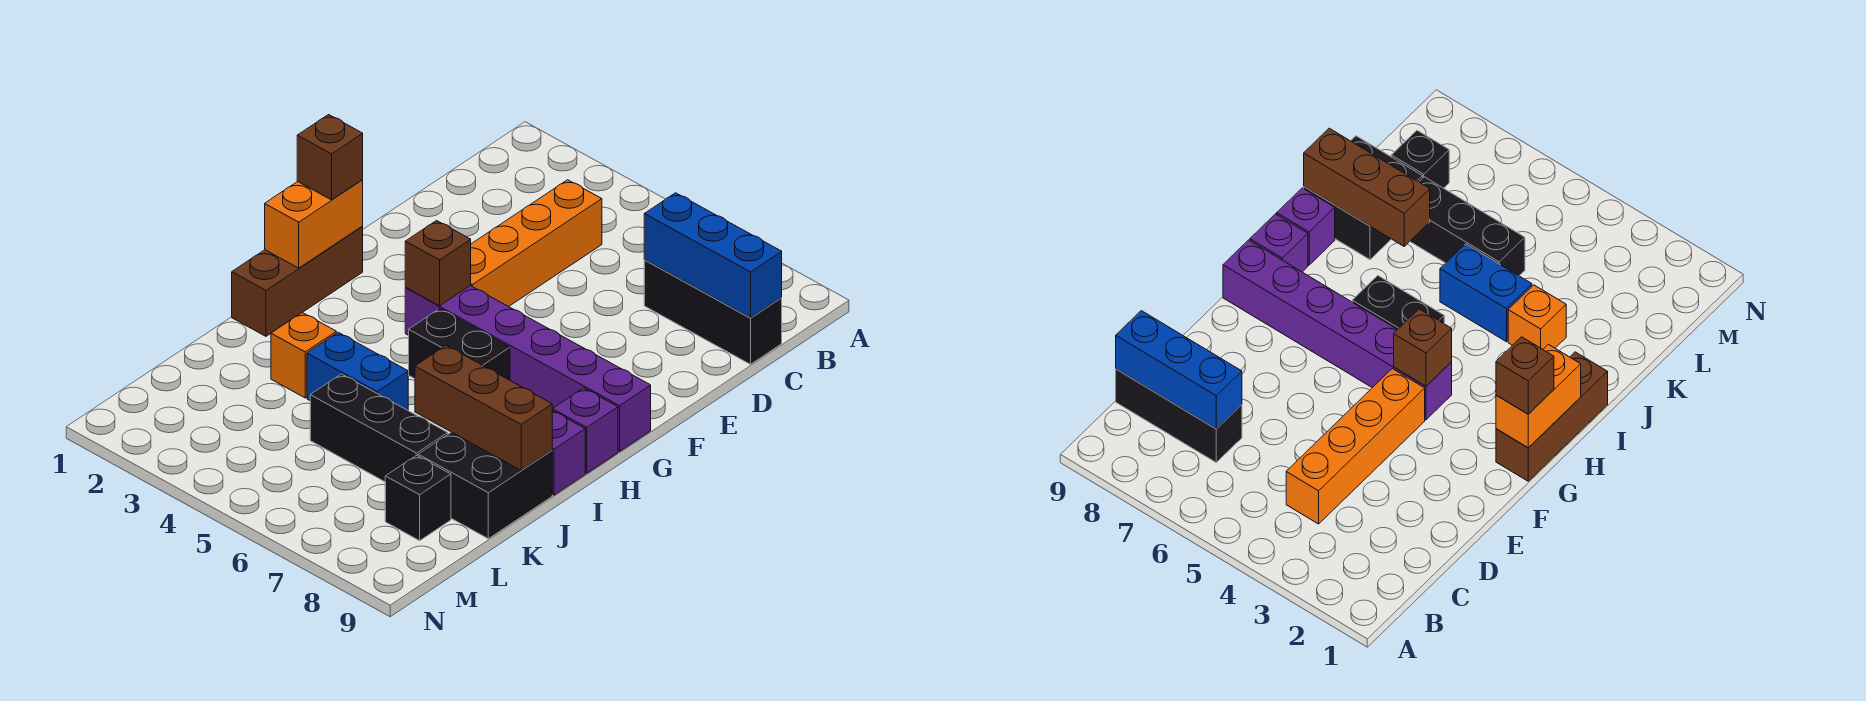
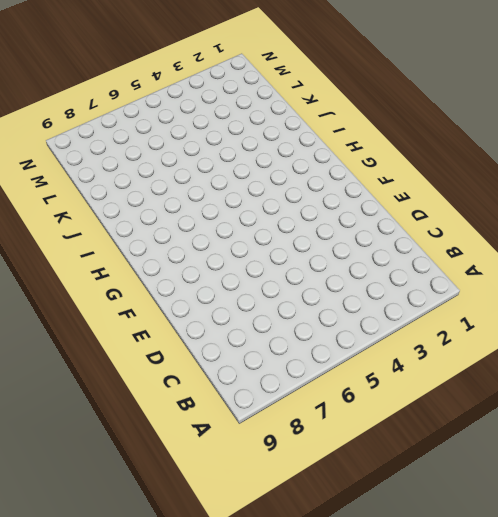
none -> orange brick C4:F4 level 1
none -> black brick C7:C9 level 1
none -> brown brick G1:I1 level 1

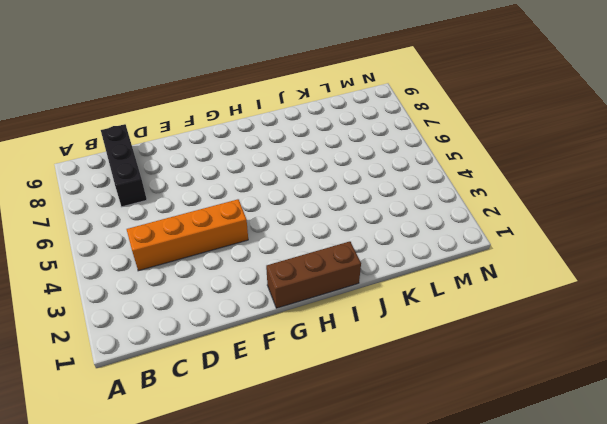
none -> purple brick G4:G9 level 1
none -> black brick H5:H6 level 1
none -> purple brick H9 level 1

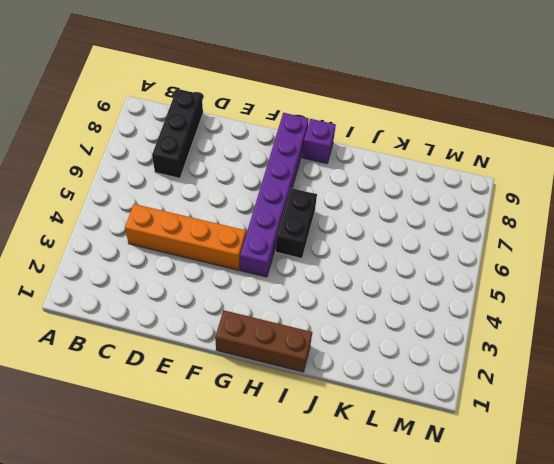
none -> purple brick I9 level 1
none -> orange brick J3 level 1
none -> blue brick J4:J5 level 1

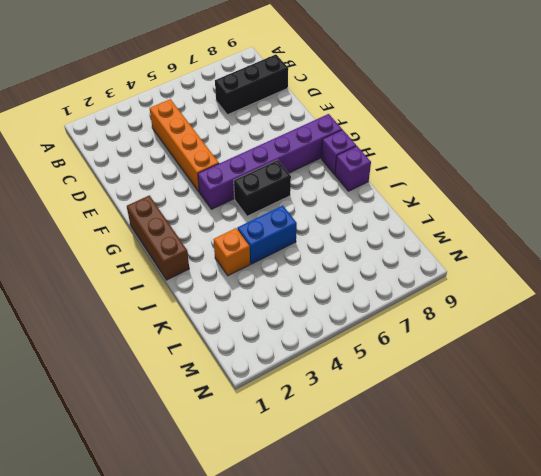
none -> black brick J8:K9 level 1
none -> black brick K5:K7 level 1
none -> black brick L8 level 1

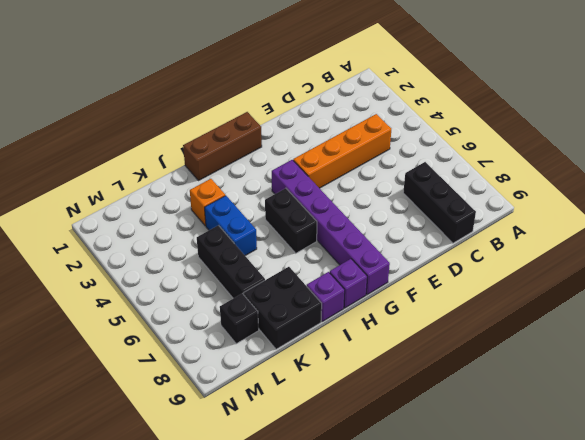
none -> blue brick C7:C9 level 2
none -> orange brick G1:H1 level 2
none -> brown brick G4 level 2

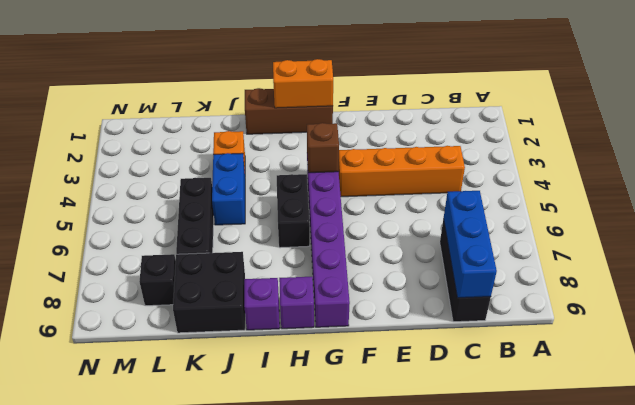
none -> brown brick J7:J9 level 2
none -> brown brick G1 level 3

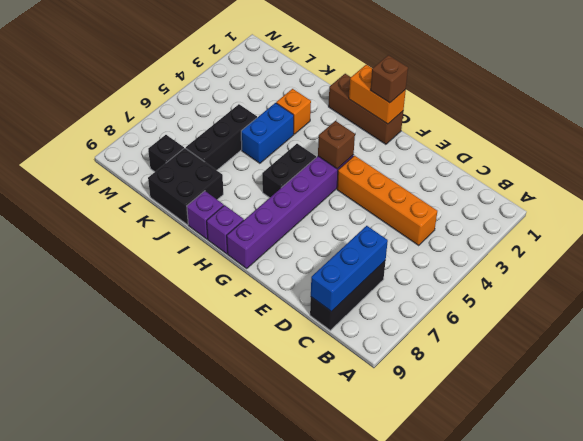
none -> brown brick J7:J9 level 2

